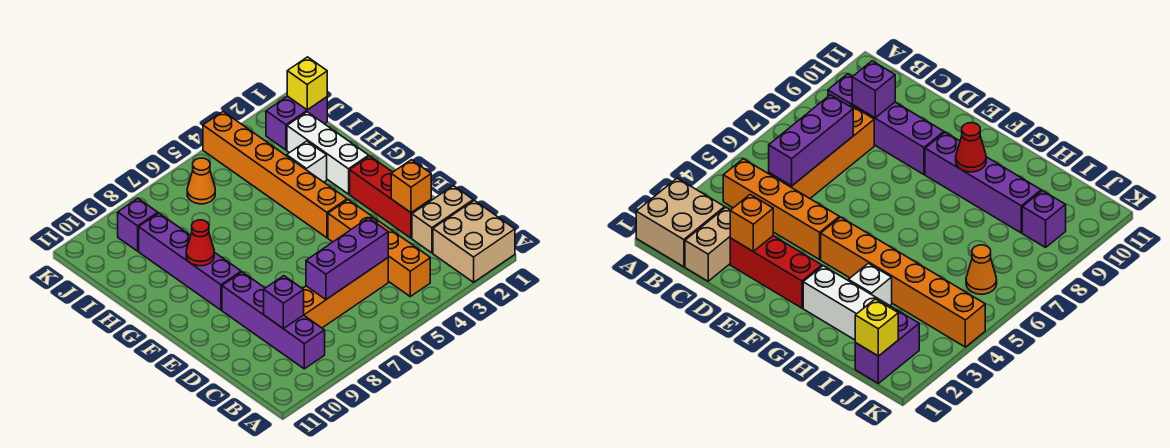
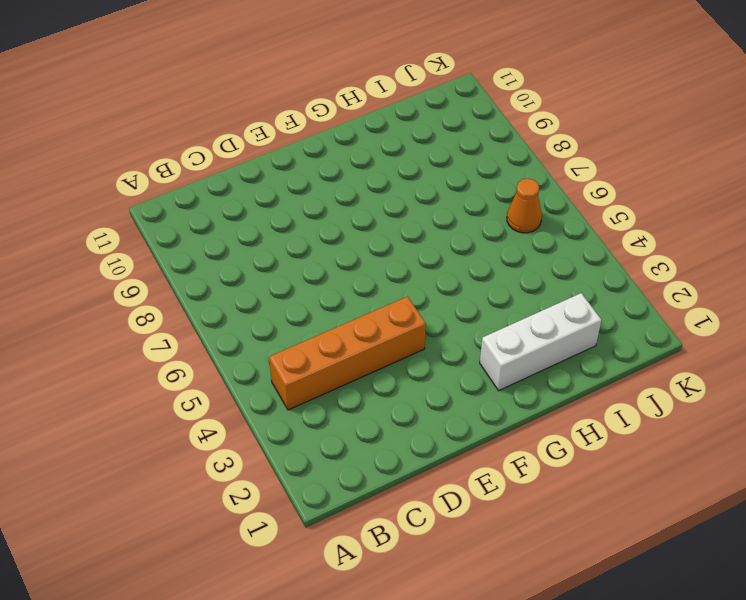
none -> tan brick A1:B2 level 1
none -> purple brick B9:E9 level 1
none -> tan brick C1:C2 level 1

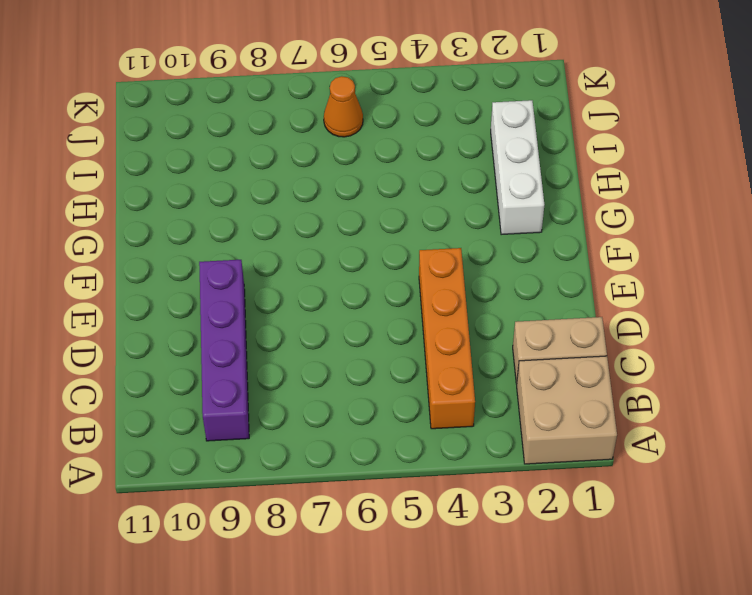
none -> orange brick C5:C8 level 1
none -> red brick D2:F2 level 1
none -> orange brick F4:K4 level 1

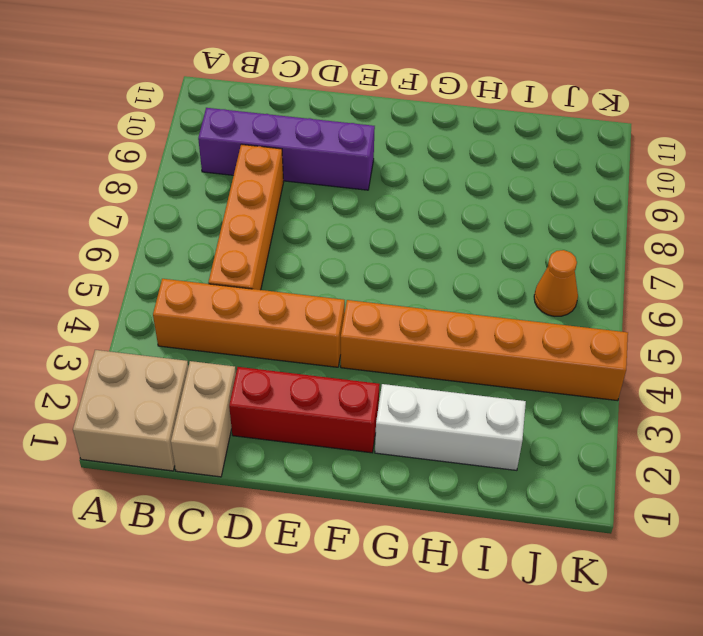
none -> purple brick F9:I9 level 1
none -> white brick H3 level 1
none -> purple brick J1:J2 level 1

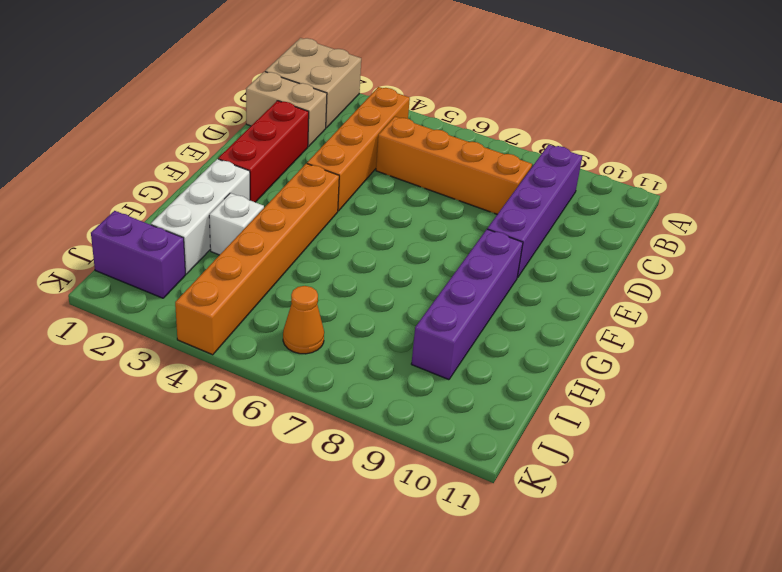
none -> purple brick J9 level 1
none -> purple brick C5:C7 level 2
none -> purple brick C9 level 2

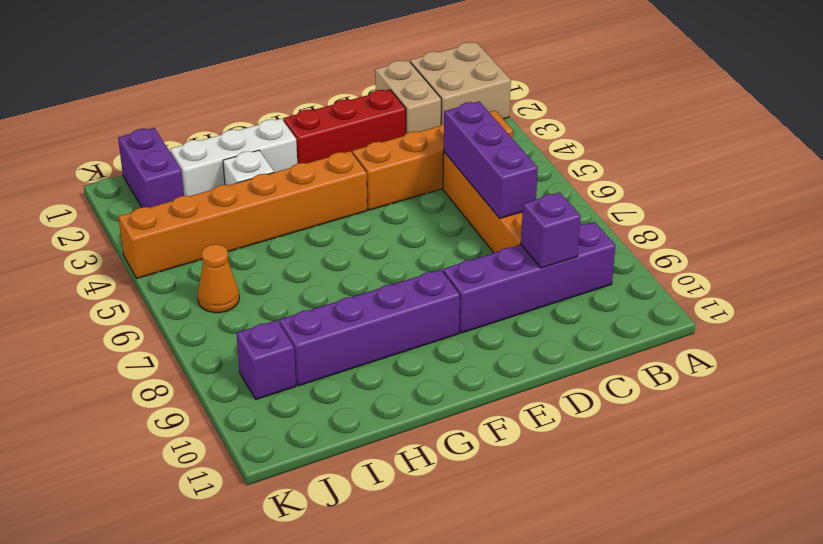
none -> orange brick D2 level 2
none -> red cone G9 level 2
none -> yellow brick J1 level 2

